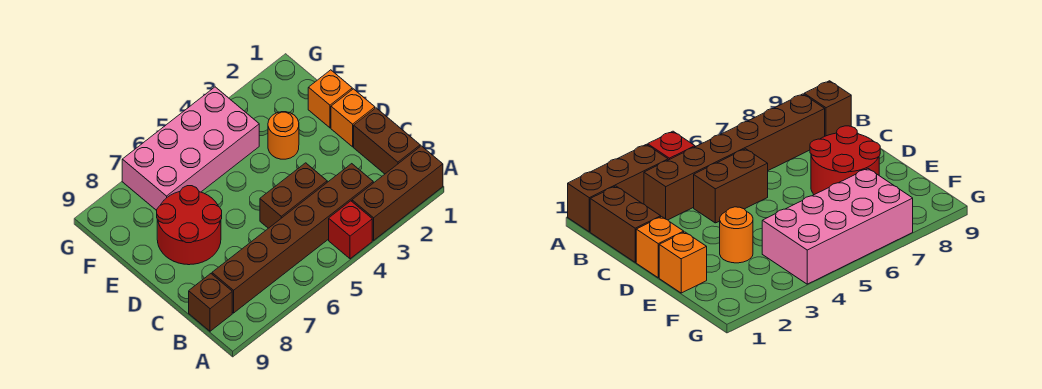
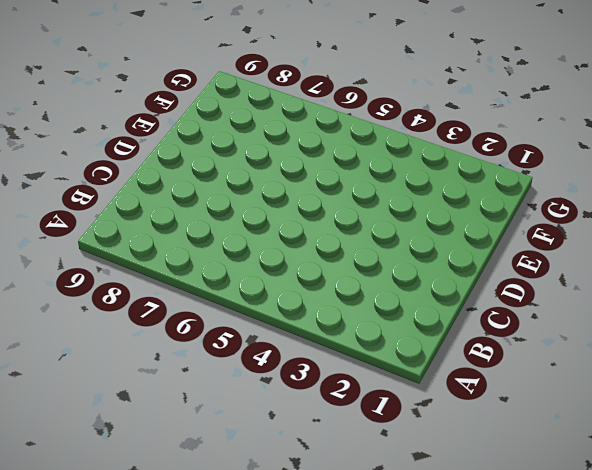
none -> brown brick A1:A3 level 1
none -> red brick A4 level 1

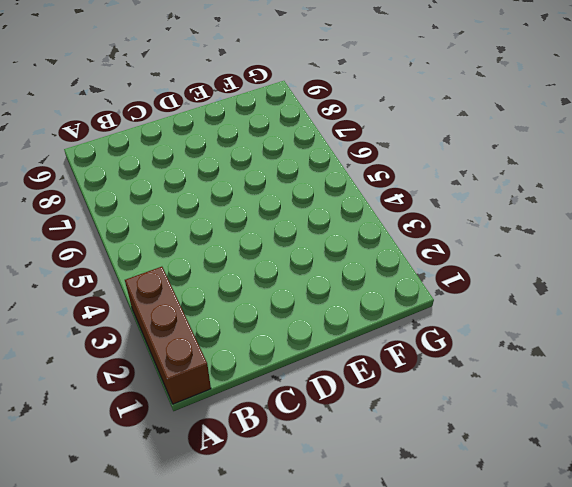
none -> red brick A4 level 1
none -> brown brick B1:C1 level 1

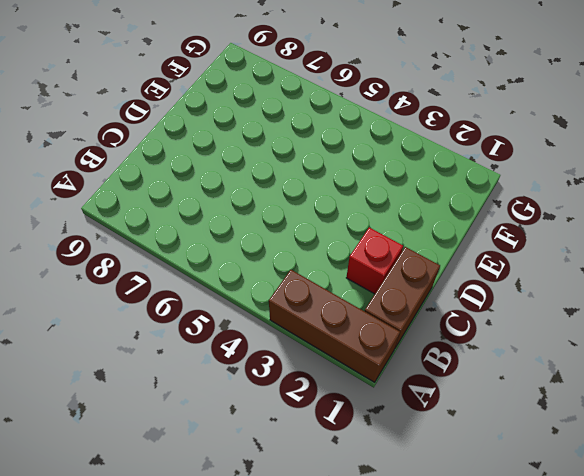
red brick C2 level 1 -> red brick A4 level 1
none -> brown brick B3:B8 level 1
none -> brown brick B9 level 1

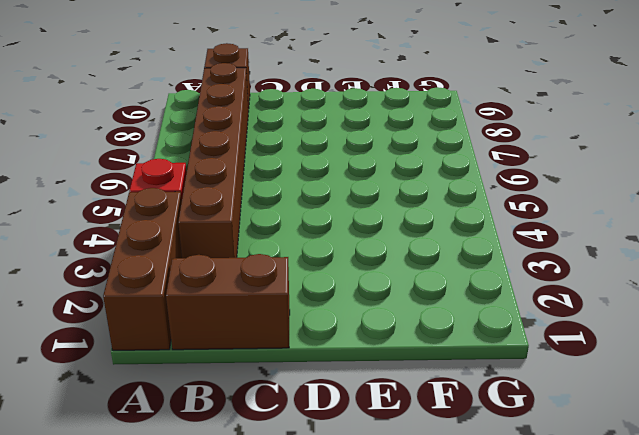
none -> brown brick C4:C5 level 1
none -> orange brick D1 level 1

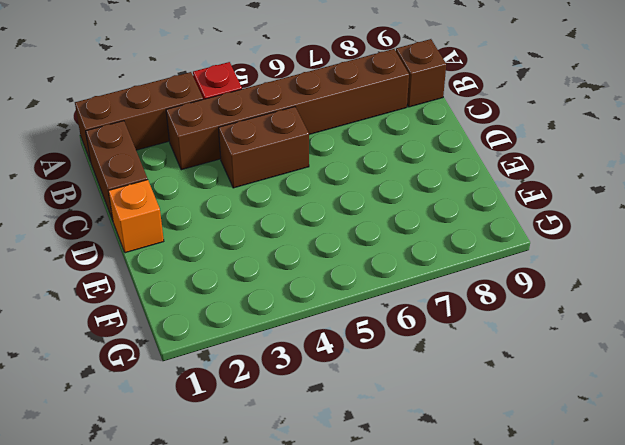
none -> red round brick D7:E8 level 1
none -> orange brick E1 level 1

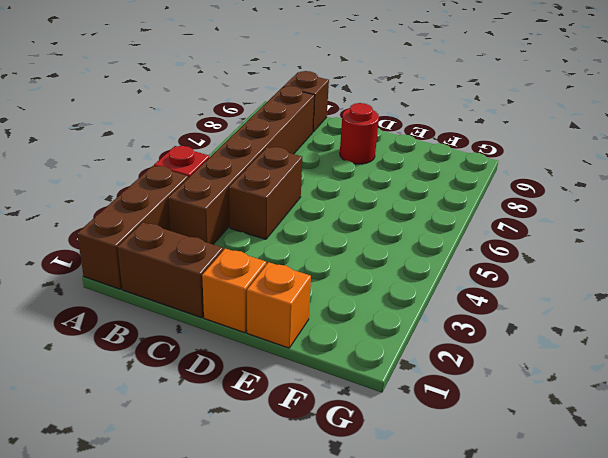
red round brick D8 level 1 -> red round brick D7:E8 level 1
none -> orange round brick E3 level 1
none -> pink brick F4:G7 level 1

